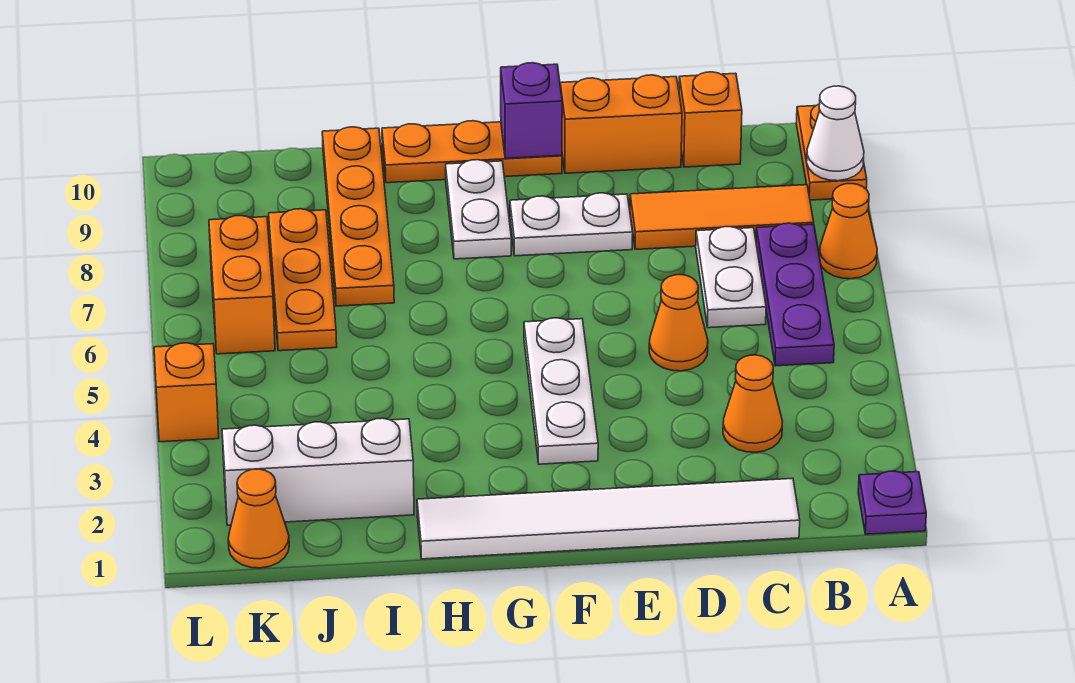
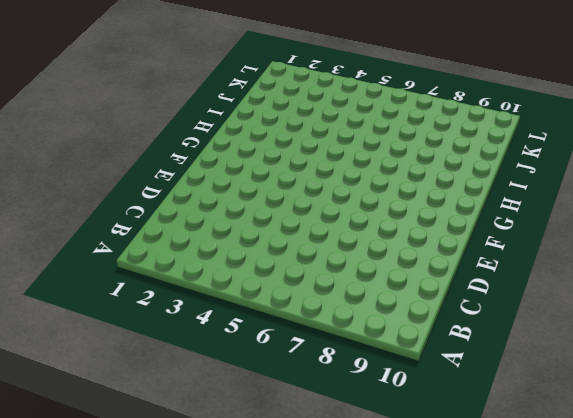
none -> purple plate A1 level 1
none -> orange cone A7 level 1
none -> orange plate A9:A10 level 1

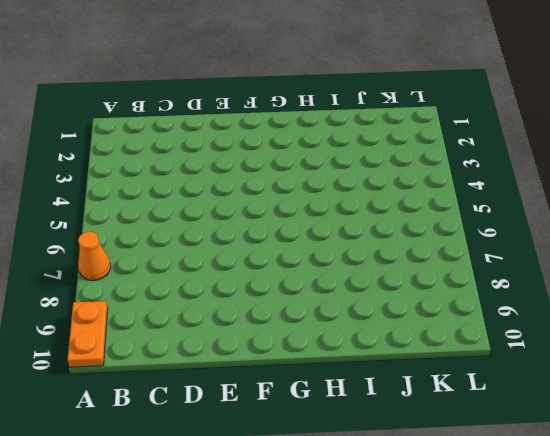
none -> purple plate A1 level 1
none -> purple plate B5:B7 level 1
none -> orange tile B8:D8 level 1

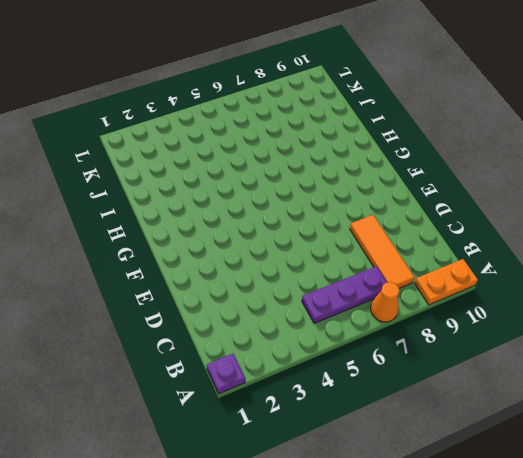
none -> white tile C1:H1 level 1
none -> orange cone C3 level 1
none -> white plate C6:C7 level 1

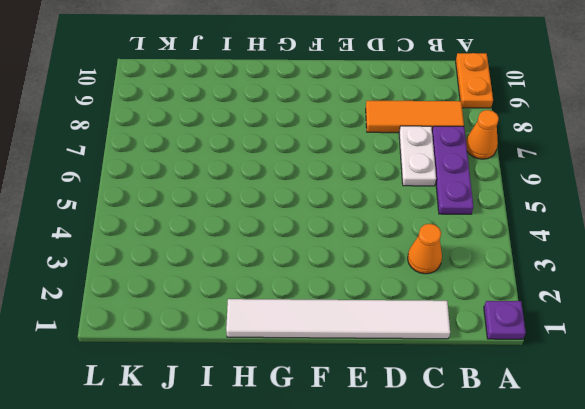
none -> orange brick C10 level 1
none -> orange cone D5 level 1
none -> orange brick D10:E10 level 1

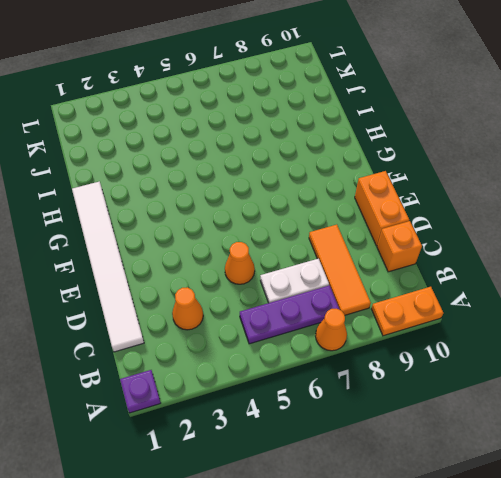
none -> white plate E8:F8 level 1
none -> white plate F3:F5 level 1
none -> orange plate F10:H10 level 1

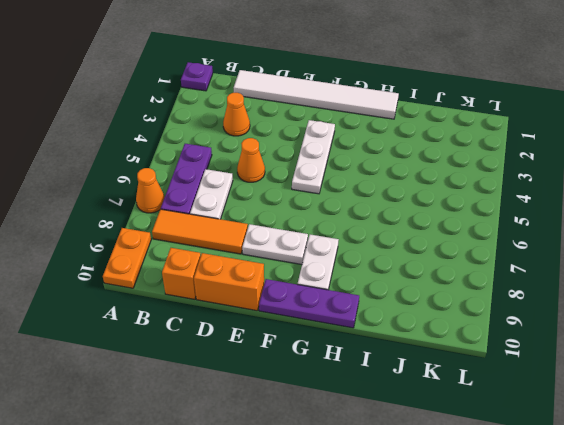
purple plate F10:H10 level 1 -> orange plate F10:H10 level 1
none -> white brick I2:K2 level 1
none -> orange plate I7:I10 level 1
none -> orange plate J6:J8 level 1

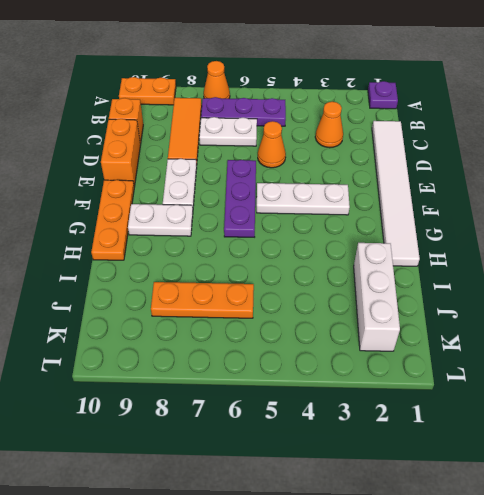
purple plate E6:G6 level 1 -> none
none -> orange plate I7:I10 level 1
none -> orange cone K1 level 1
none -> orange brick K6:K7 level 1

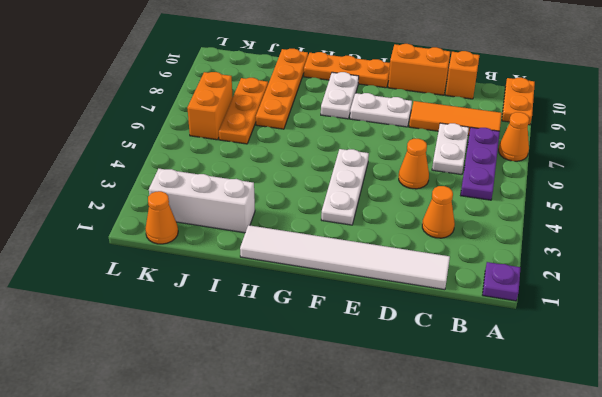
none -> orange brick L4 level 1
none -> white cone A9 level 2
none -> purple brick F10 level 2

